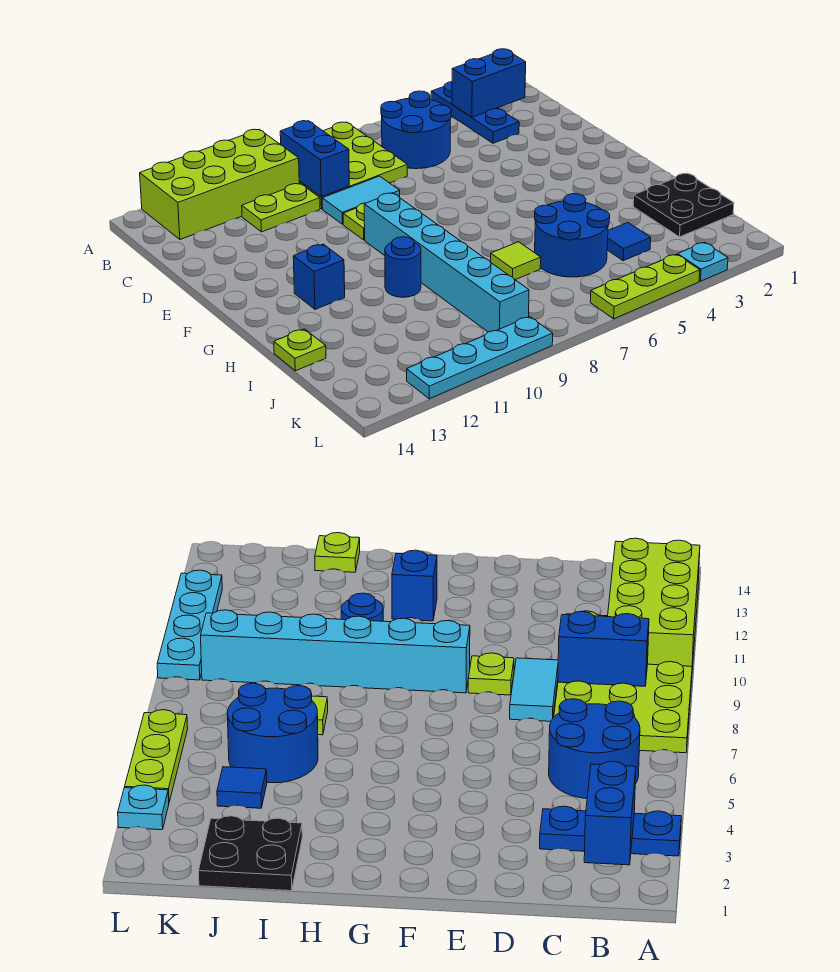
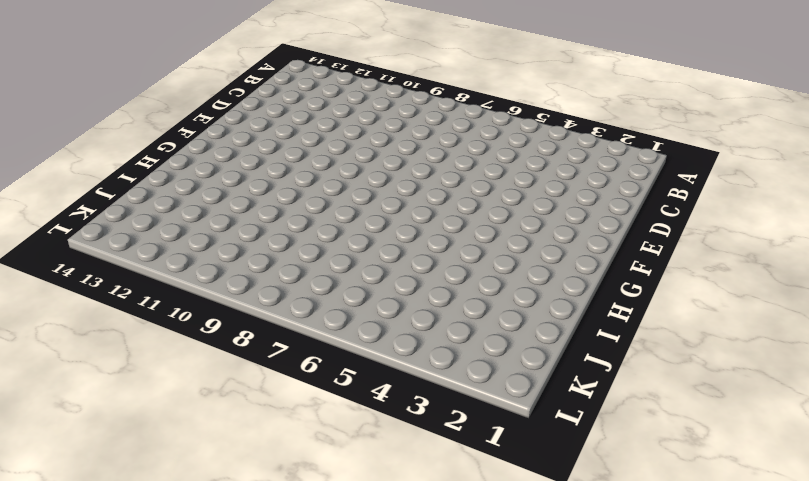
none -> blue plate A3:C3 level 1
none -> lime plate A7:C9 level 1
none -> lime brick A10:B13 level 1

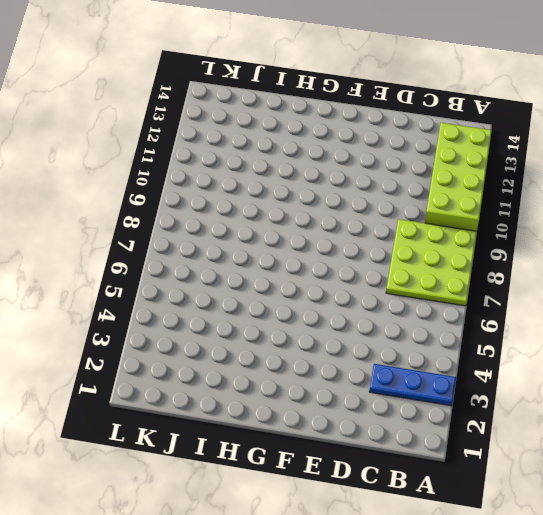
none -> blue round brick B5:C6 level 1
none -> lime plate C10:C11 level 1
none -> cyan tile D8:D9 level 1

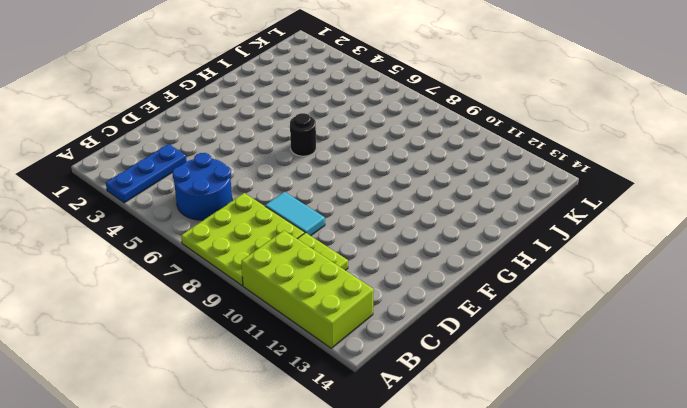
black round brick G6 level 1 -> none
none -> lime plate E9 level 1
none -> cyan brick F9:K9 level 1
none -> blue brick G12 level 1

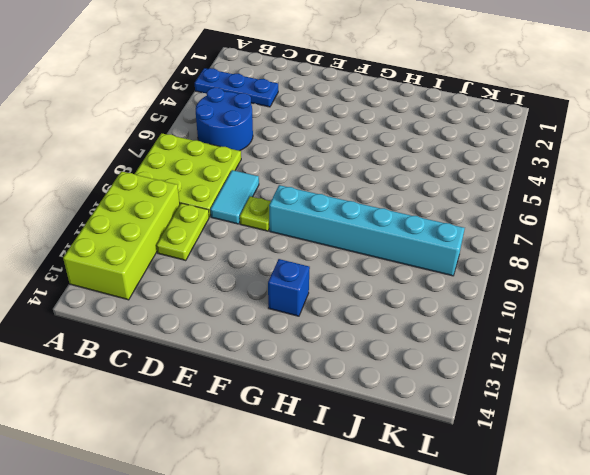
none -> blue round brick H10 level 1
none -> black plate I1:J2 level 1
none -> blue round brick I5:J6 level 1

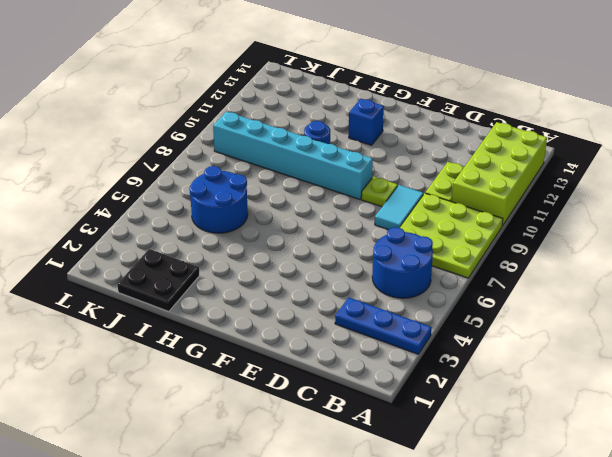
none -> lime tile I7 level 1
none -> lime plate I14 level 1
none -> blue tile J4 level 1

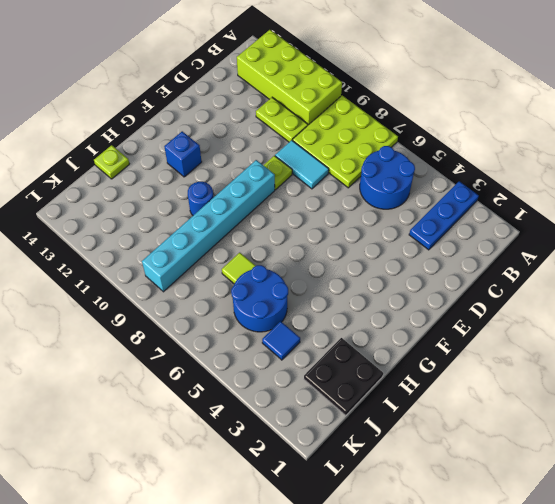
none -> cyan plate L3 level 1
none -> lime plate L4:L6 level 1
none -> cyan plate L9:L12 level 1

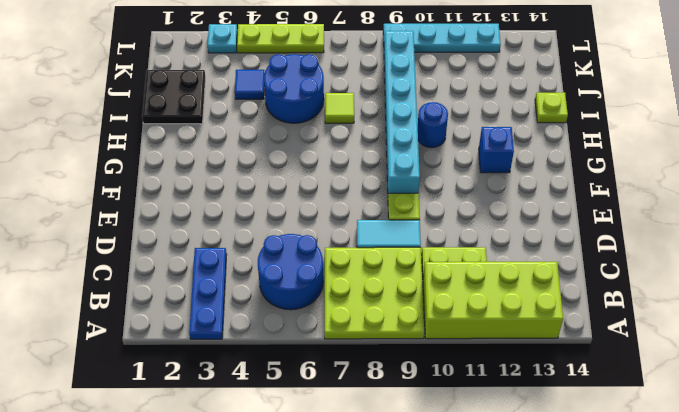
none -> blue brick B2:B3 level 2
none -> blue brick B9:C9 level 2

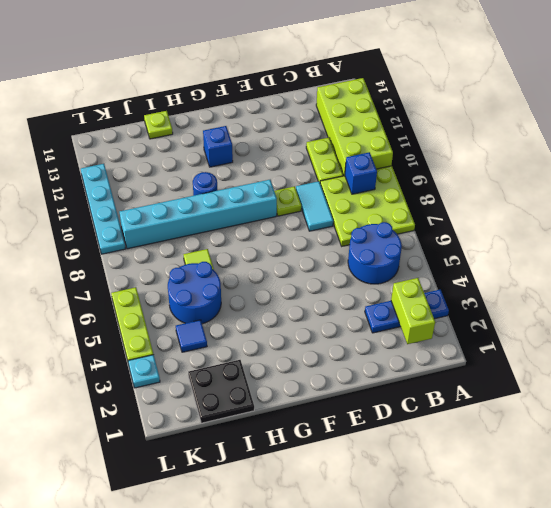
lime brick B2:B3 level 2 -> blue brick B2:B3 level 2
blue brick B9 level 2 -> blue brick B9:C9 level 2

